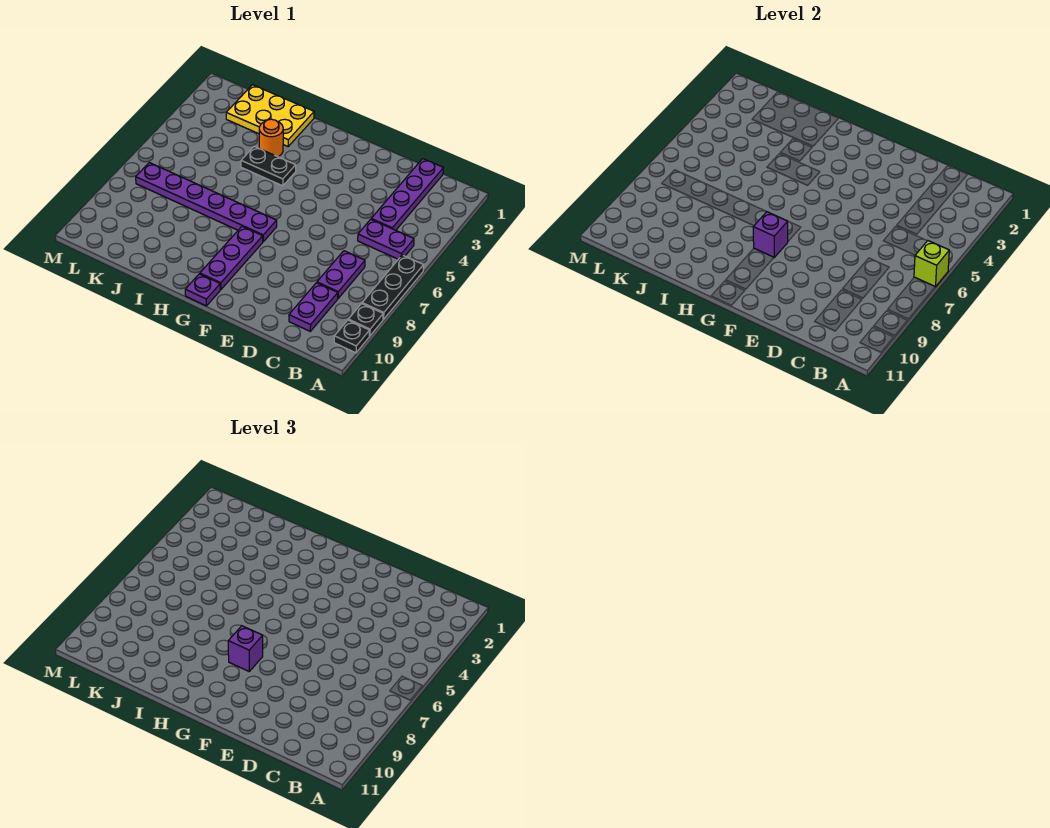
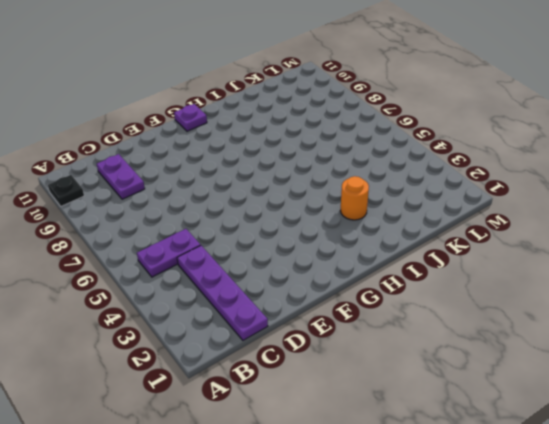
none -> black plate A6:A8 level 1
none -> black plate A9 level 1
none -> purple plate C7:C8 level 1

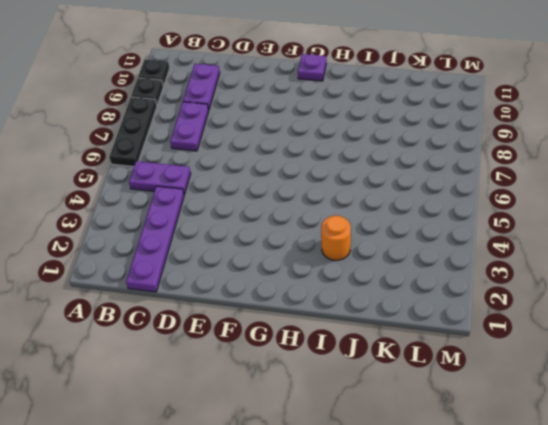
none -> purple plate G7:L7 level 1
none -> purple plate G8:G10 level 1
none -> black plate H4:I4 level 1

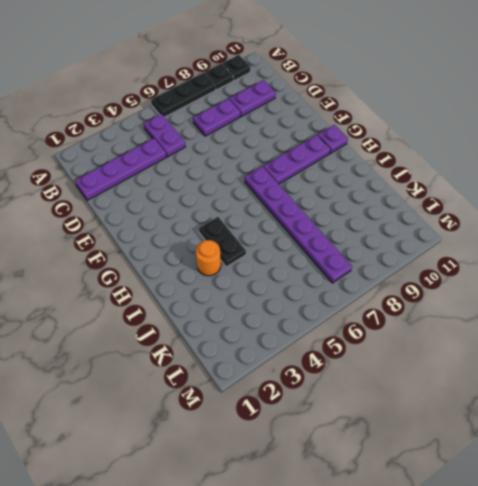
none -> yellow plate I1:K2 level 1
none -> lime brick A6 level 2
none -> purple brick G8 level 2

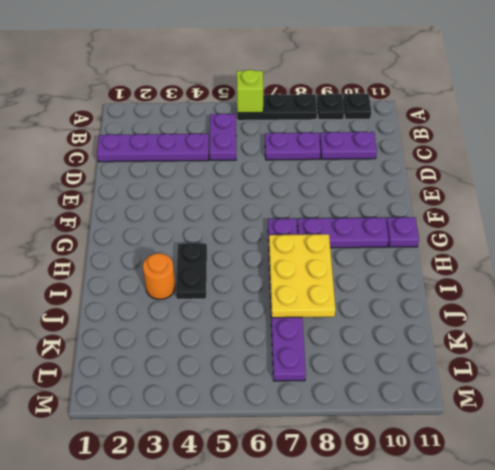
yellow plate H7:J8 level 2 -> yellow plate I1:K2 level 1
none -> purple brick G8 level 2
none -> purple brick G8 level 3

